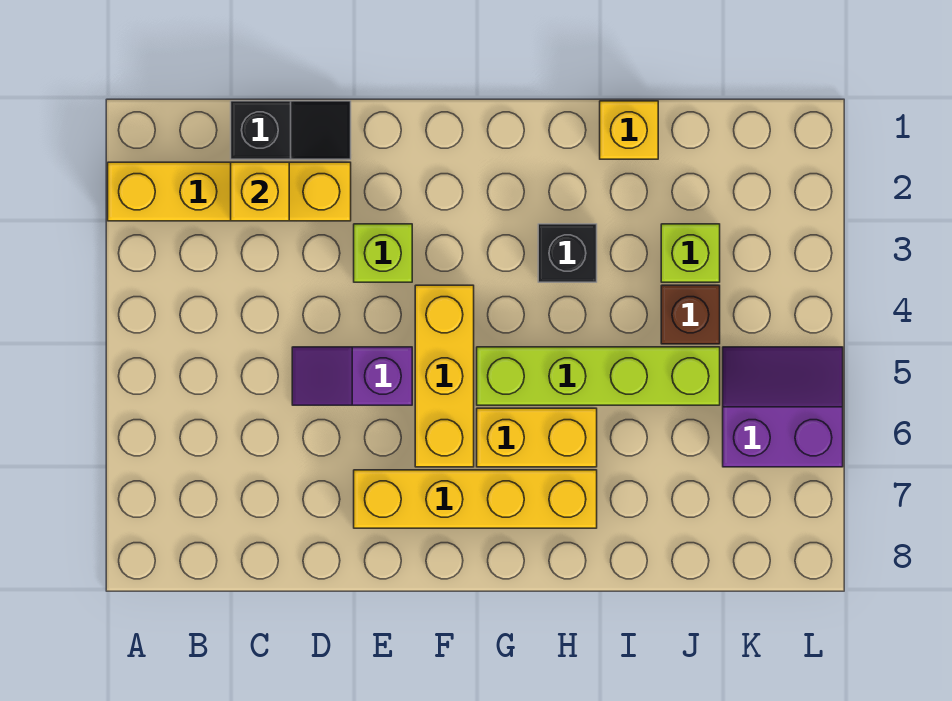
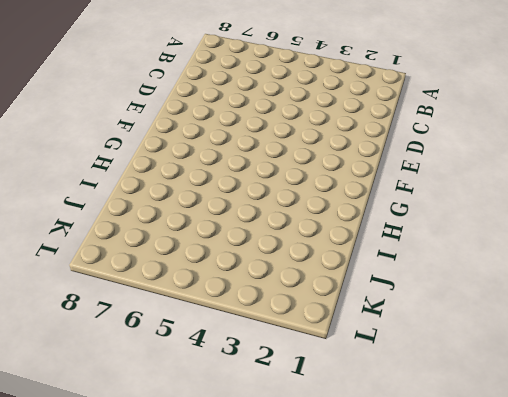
none -> yellow brick A2:D2 level 1
none -> black slope C1:D1 level 1 top C
none -> purple slope D5:E5 level 1 top E

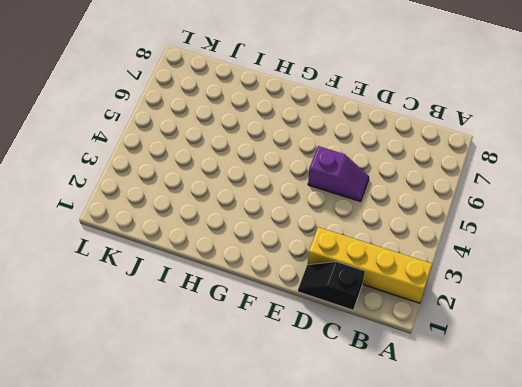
none -> lime brick E3 level 1
none -> yellow brick E7:H7 level 1
none -> yellow brick F4:F6 level 1

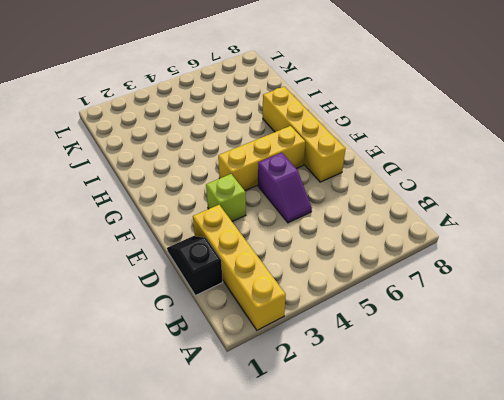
none -> lime brick G5:J5 level 1
none -> yellow brick G6:H6 level 1
none -> black brick H3 level 1

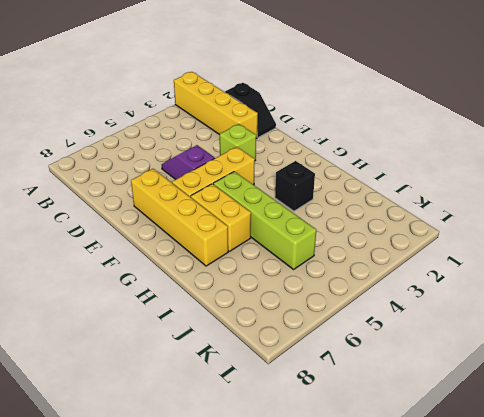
none -> yellow brick I1 level 1
none -> lime brick J3 level 1
none -> brown brick J4 level 1

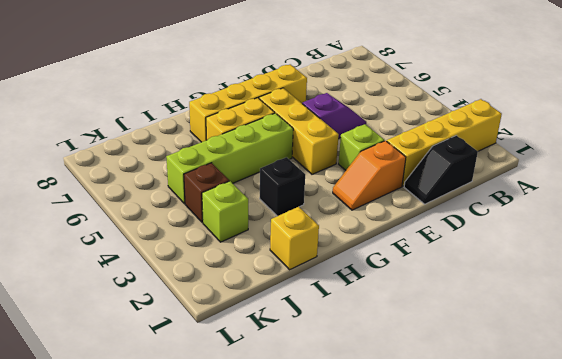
orange slope E2:F2 level 1 top E -> none
none -> purple slope K5:L6 level 1 top 6
none -> yellow brick C2 level 2

